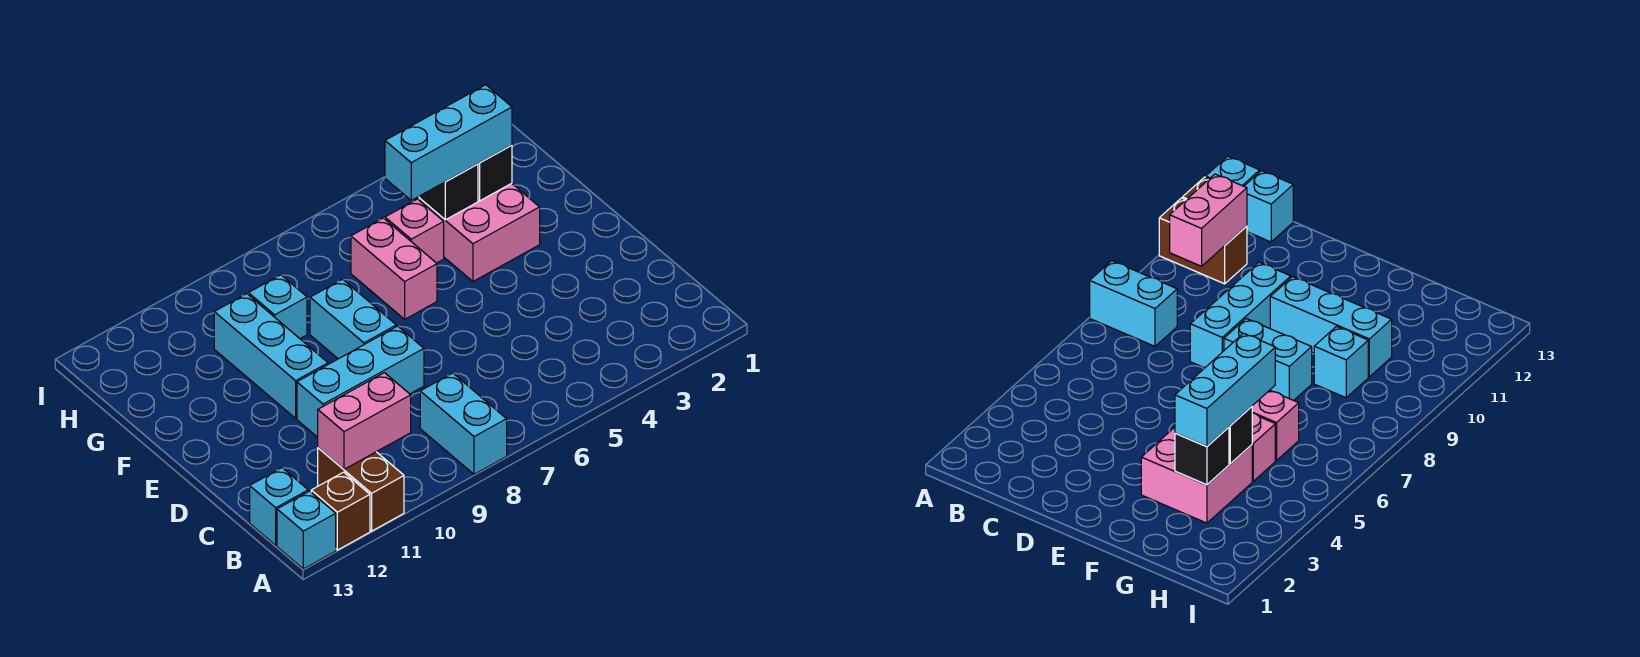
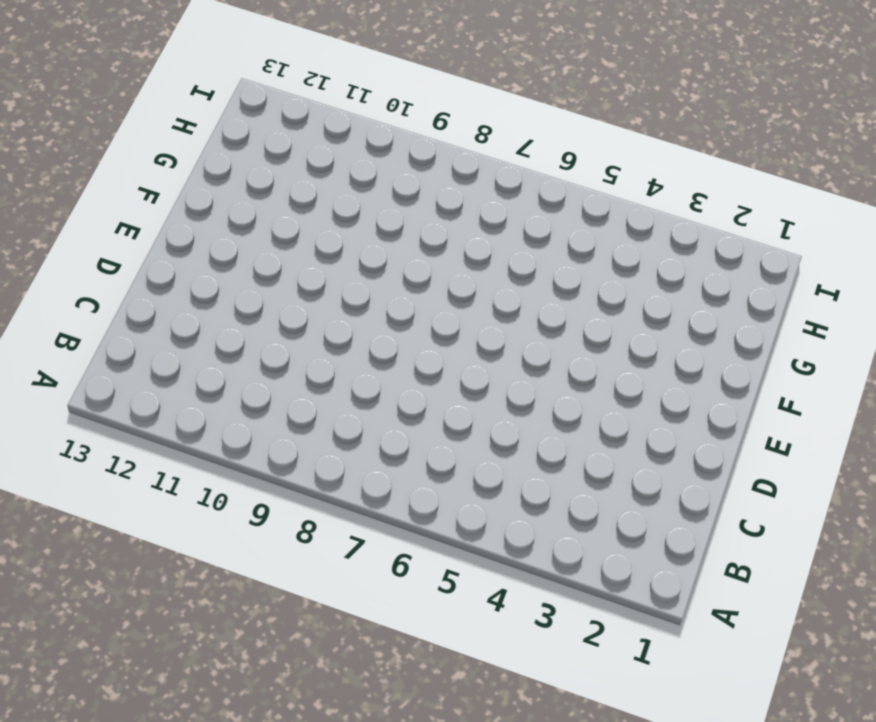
none -> cyan brick A8:B8 level 1
none -> brown brick A11:B11 level 1
none -> brown brick A12 level 1

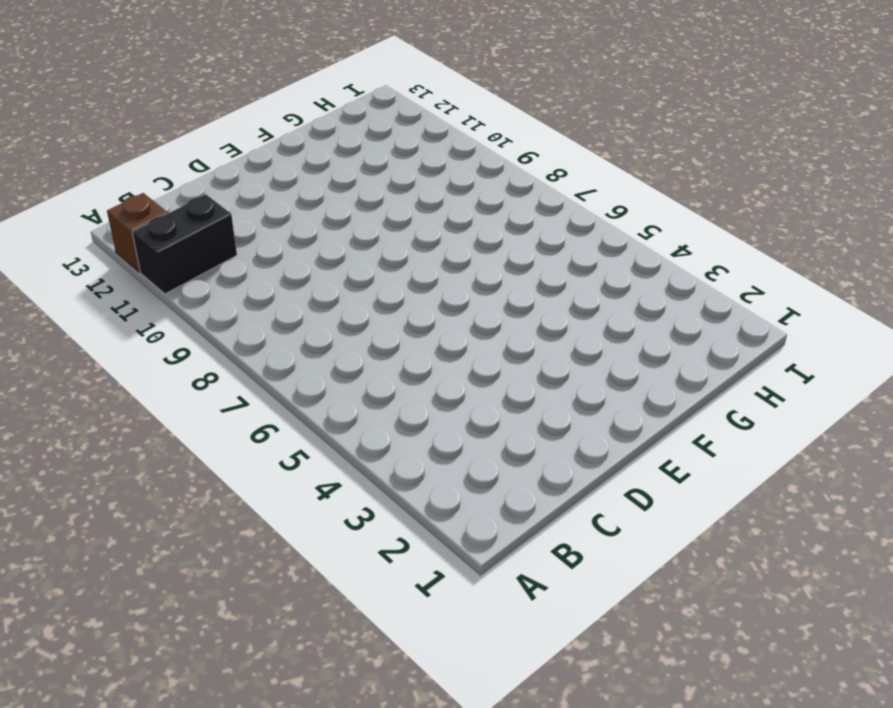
black brick A11:B11 level 1 -> brown brick A11:B11 level 1
none -> cyan brick A8:B8 level 1
none -> cyan brick A13 level 1
none -> cyan brick B13 level 1

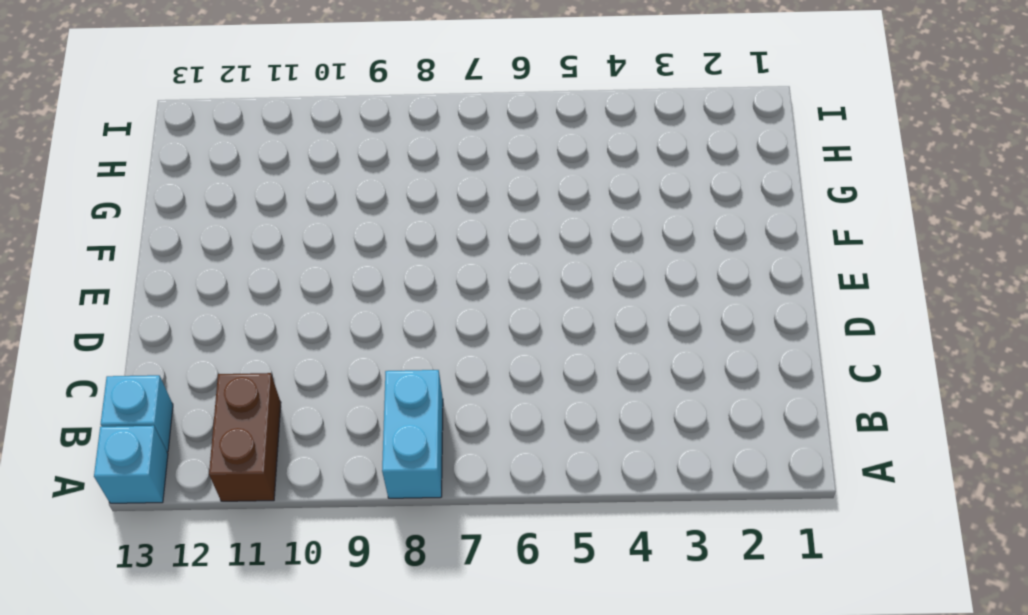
none -> brown brick A12 level 1
none -> cyan brick D8:D10 level 1
none -> cyan brick E8:F8 level 1

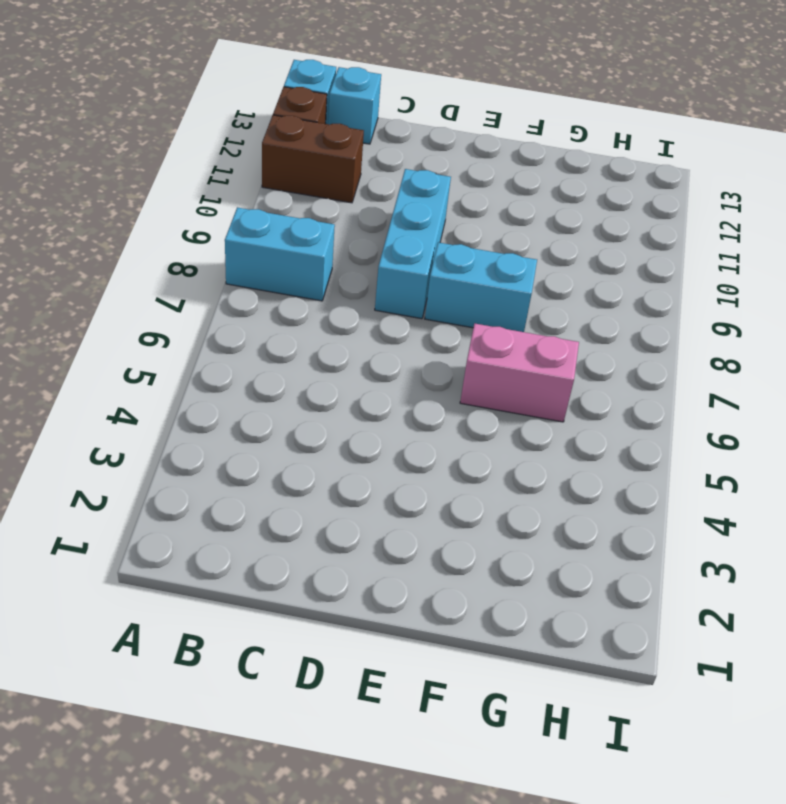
none -> cyan brick E10:G10 level 1
none -> pink brick F3:G4 level 1
none -> pink brick G5 level 1

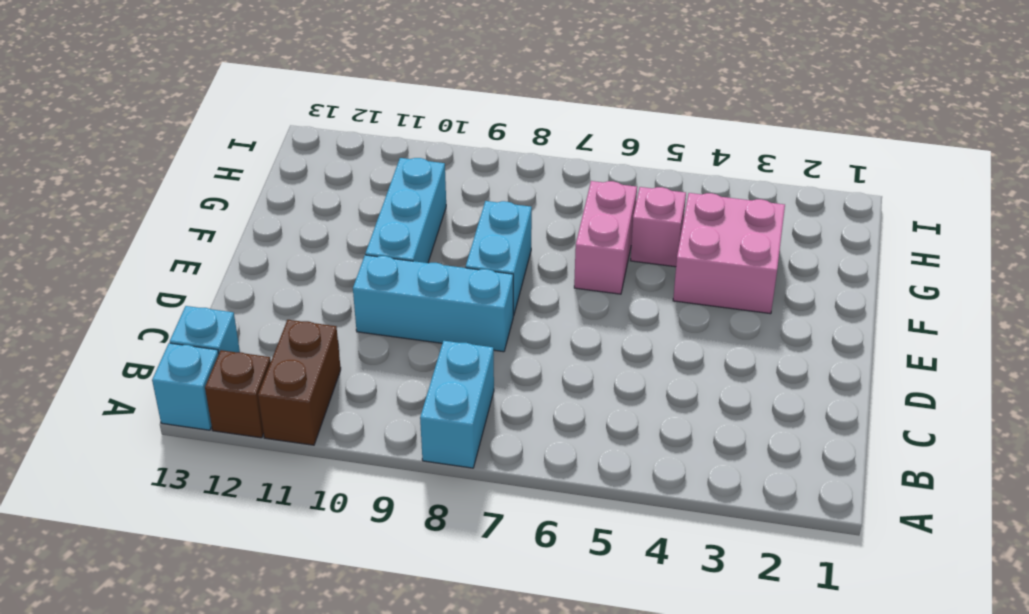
none -> cyan brick G9 level 1
none -> pink brick B10:B11 level 2
none -> black brick G3 level 2

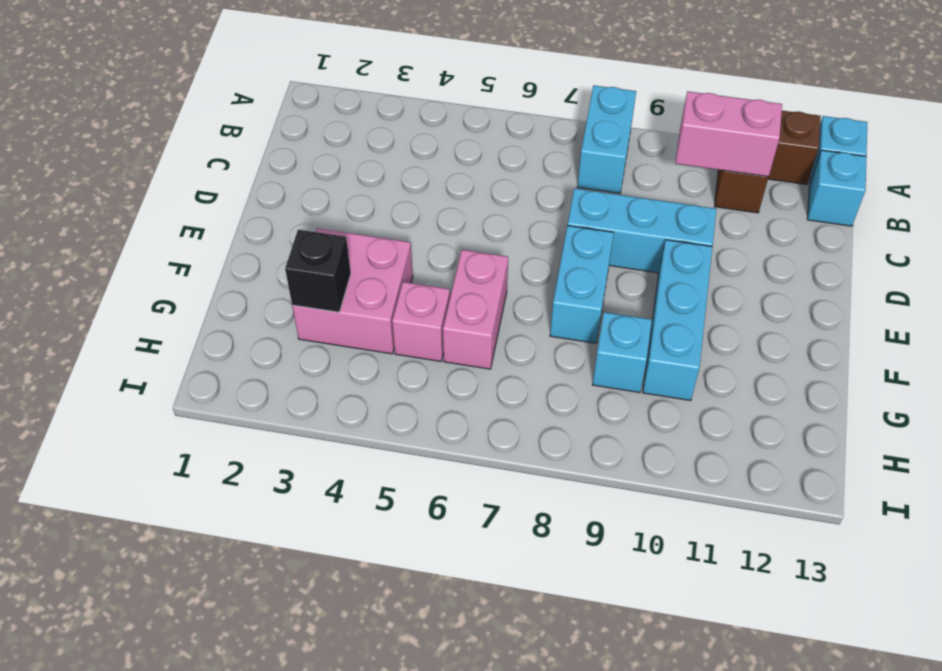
none -> black brick G4 level 2
none -> cyan brick G3:G5 level 3

